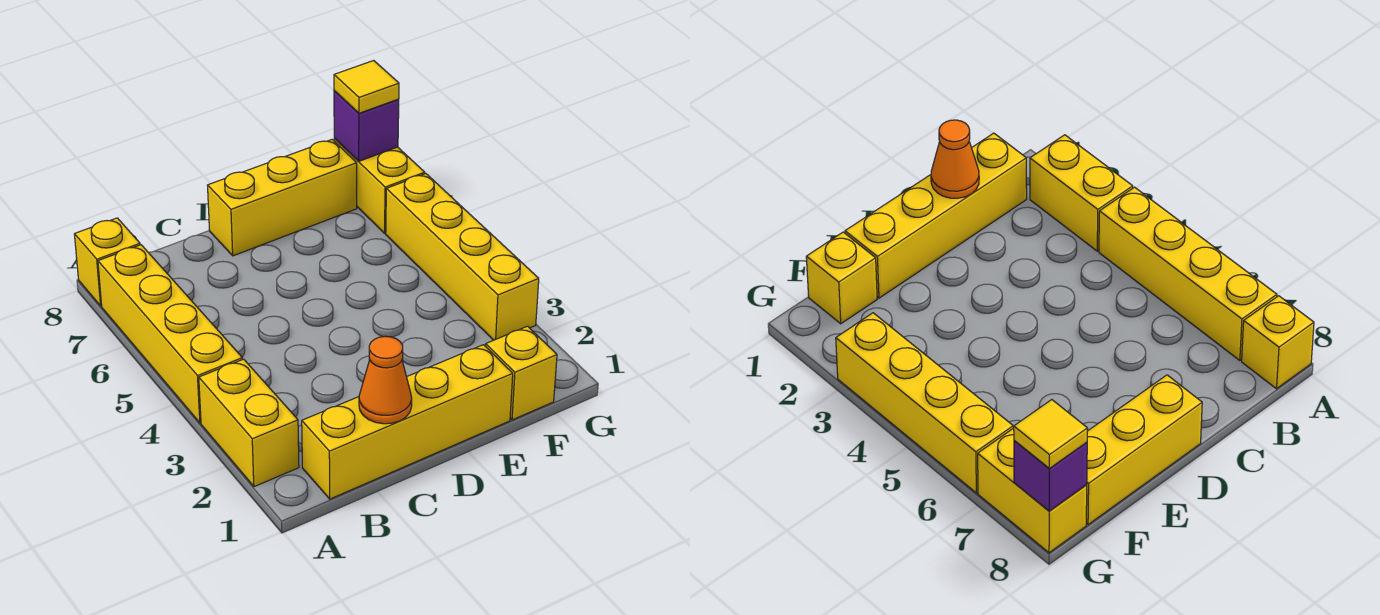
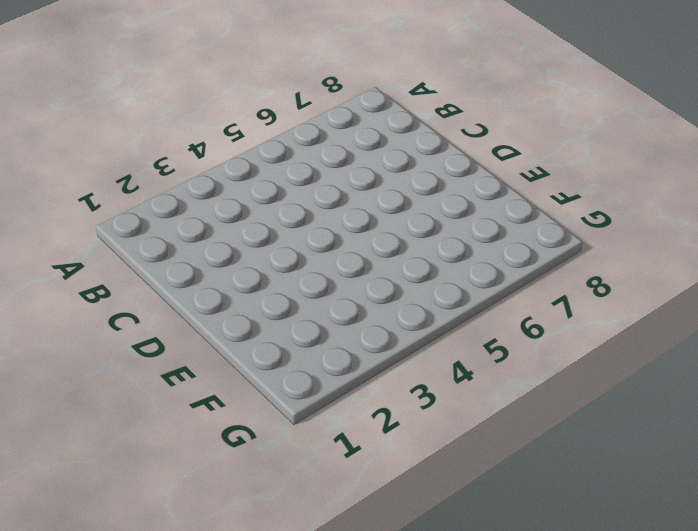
none -> yellow brick A2:A3 level 1
none -> yellow brick A4:A7 level 1

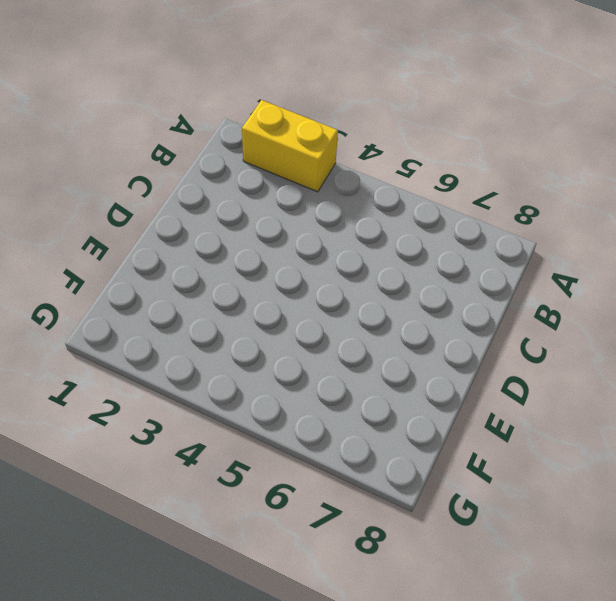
none -> yellow brick A4:A7 level 1
none -> yellow brick A8 level 1

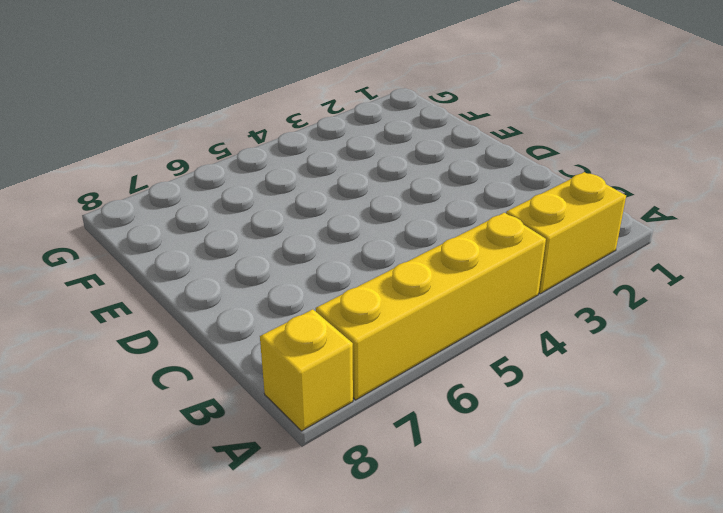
none -> yellow brick B1:E1 level 1
none -> yellow brick D8:F8 level 1

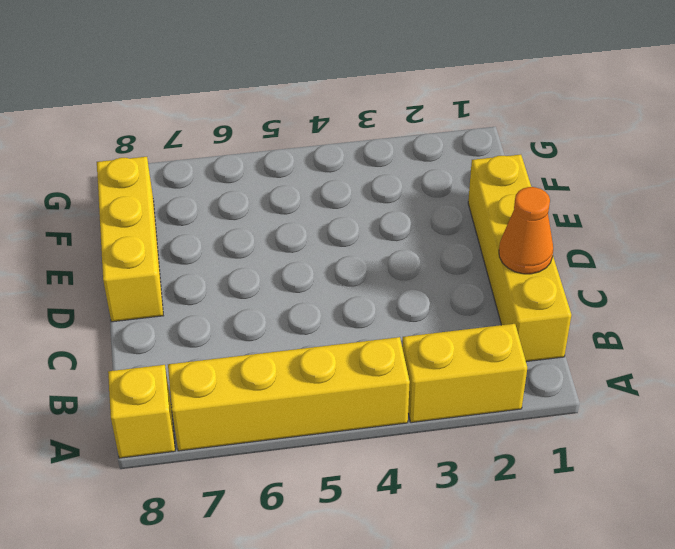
none -> yellow brick F1 level 1
none -> yellow brick G3:G6 level 1

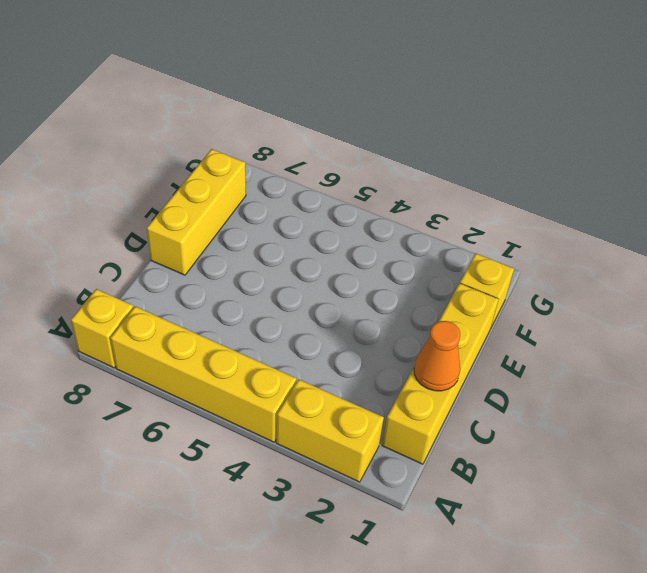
none -> yellow brick G3:G6 level 1
none -> yellow brick G7:G8 level 1

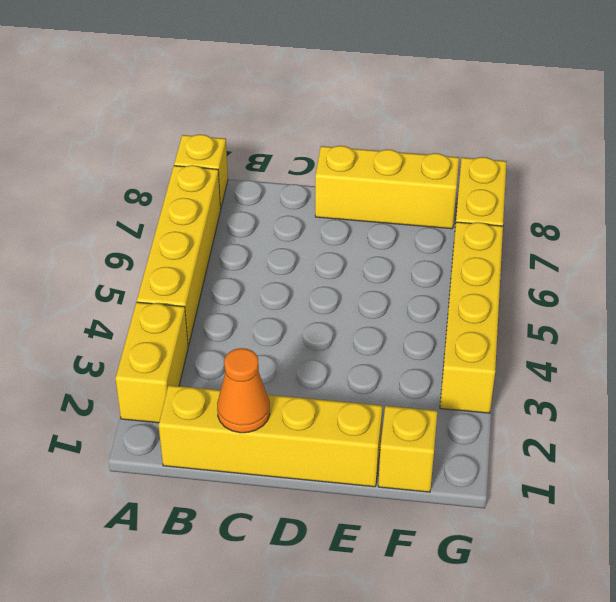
none -> purple brick G8 level 2
none -> yellow tile G8 level 3

